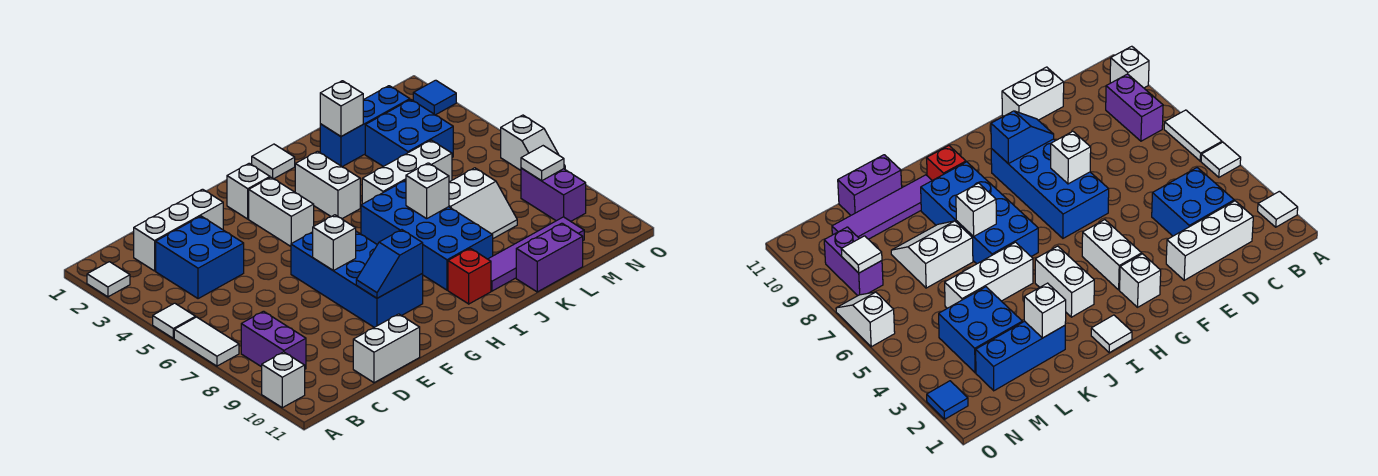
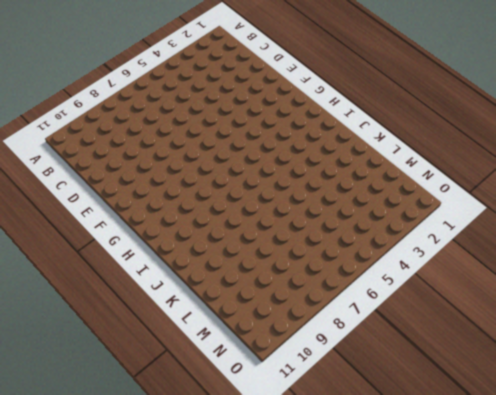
none -> white tile A2 level 1
none -> white tile A5 level 1
none -> white tile A6:A7 level 1

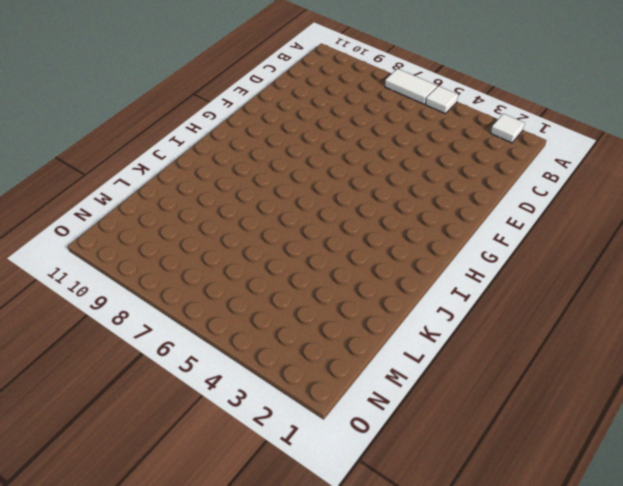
none -> white brick A10 level 1
none -> purple brick B8:B9 level 1
none -> white brick C2:E2 level 1

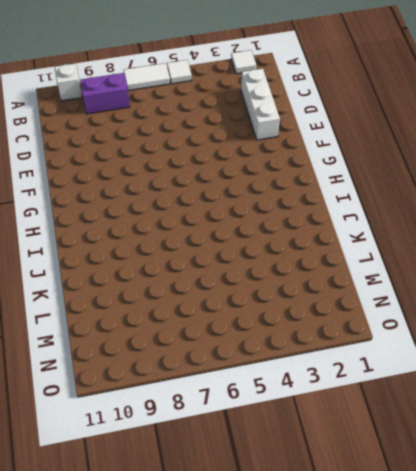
none -> blue brick C3:D4 level 1
none -> white brick D11:E11 level 1
none -> blue brick F6:G9 level 1

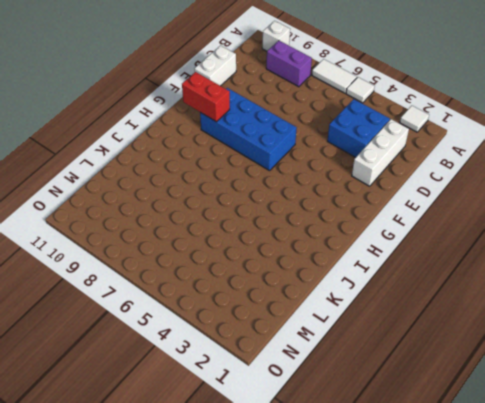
red brick G9:G10 level 2 -> blue slope F9:G9 level 2 top G
none -> white brick G2 level 1
none -> white brick G3:G4 level 1
none -> white tile I1 level 1

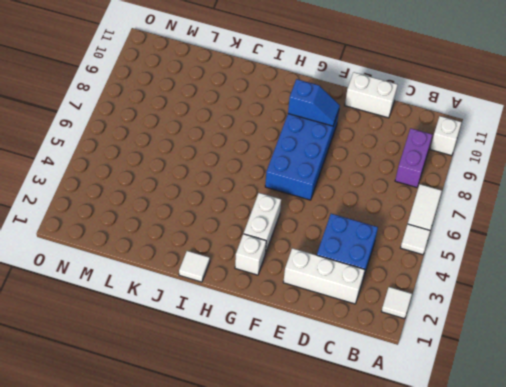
none -> white brick I3:I4 level 1
none -> blue brick I6:J9 level 1
none -> red brick I10 level 1

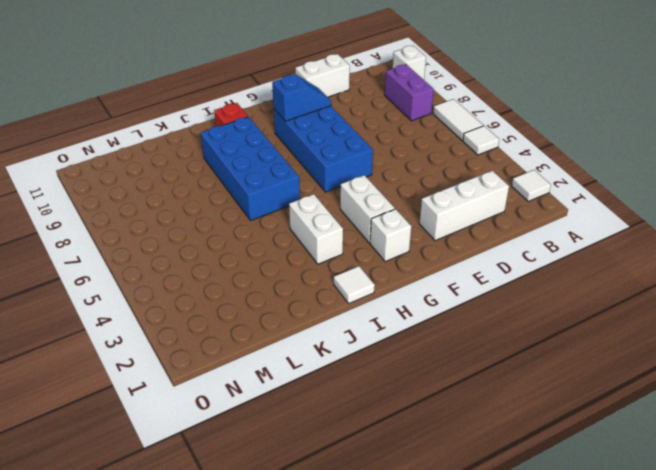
none -> blue brick C3:D4 level 1
none -> white brick J5:L5 level 1
none -> purple tile J10:M10 level 1

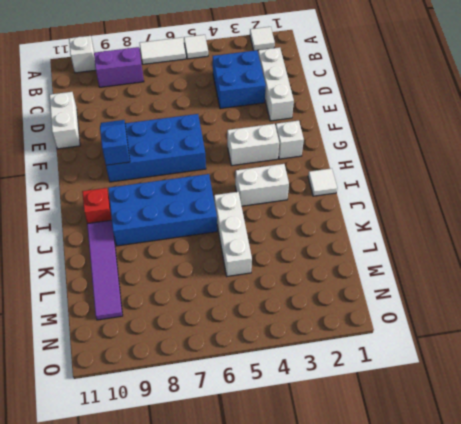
none -> blue brick K2:M2 level 1
none -> white slope K7:L8 level 1 top 7
none -> purple brick K11:L11 level 1

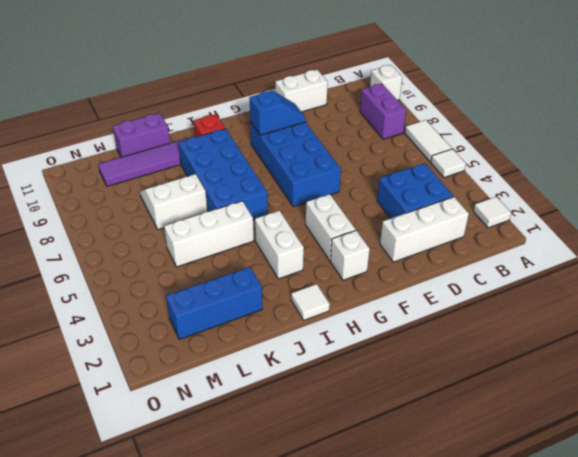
none -> blue brick L3:M4 level 1
none -> purple brick N8:N9 level 1
none -> blue tile O2 level 1

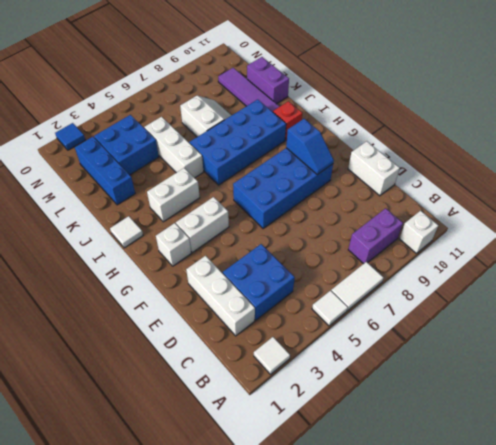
none -> purple brick N8:N9 level 1
none -> white slope O6:O7 level 1 top 6
none -> white brick F7 level 2

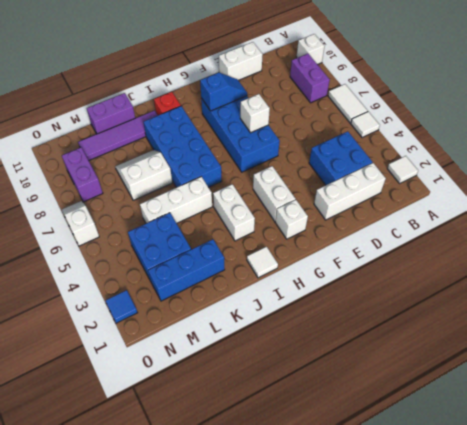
none -> white brick J7 level 2
none -> white brick K2 level 2
none -> white tile N8 level 2

